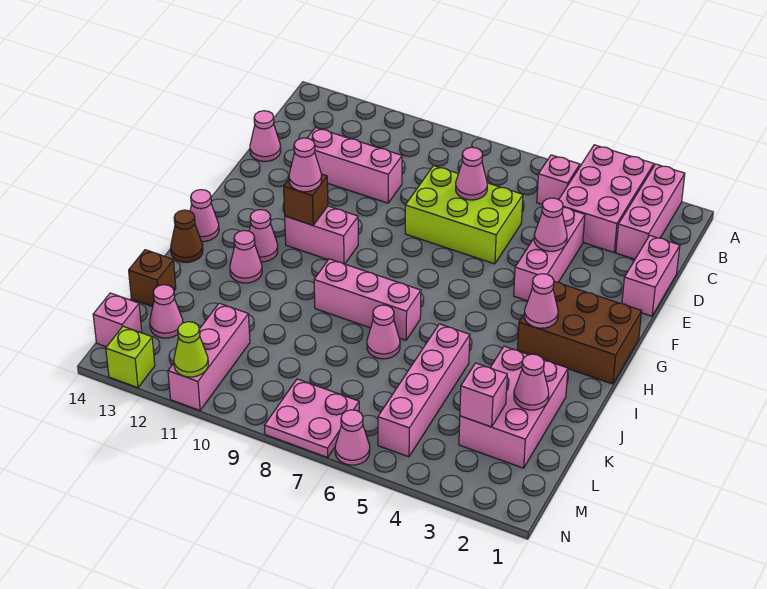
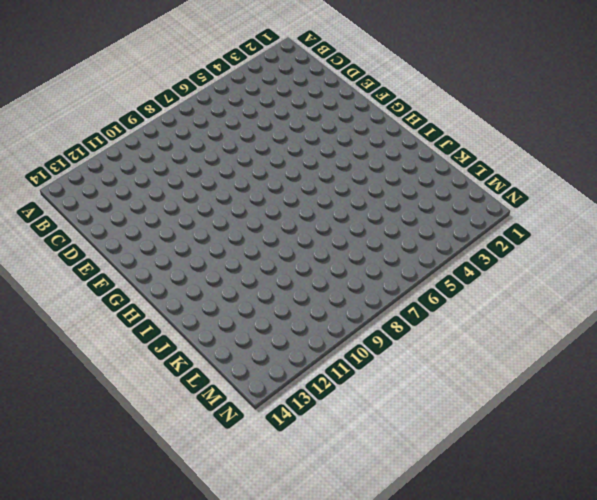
none -> pink brick A2:C2 level 1
none -> pink brick A3:C4 level 1
none -> pink brick B5 level 1
none -> pink brick D1:E1 level 1

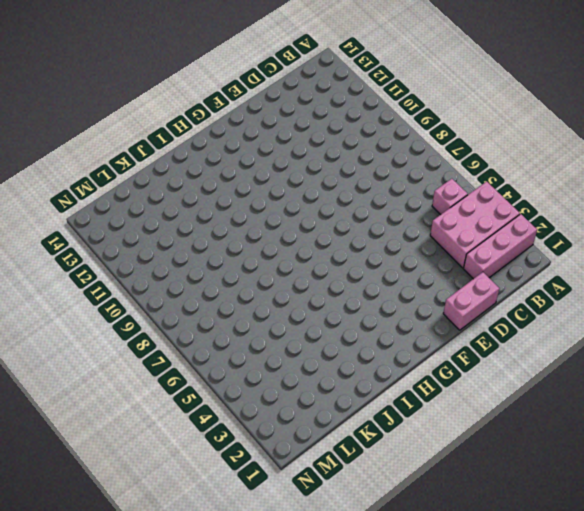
none -> pink brick D4:F4 level 1
none -> lime brick D6:E8 level 1
none -> pink brick D10:D12 level 1
none -> pink cone D14 level 1

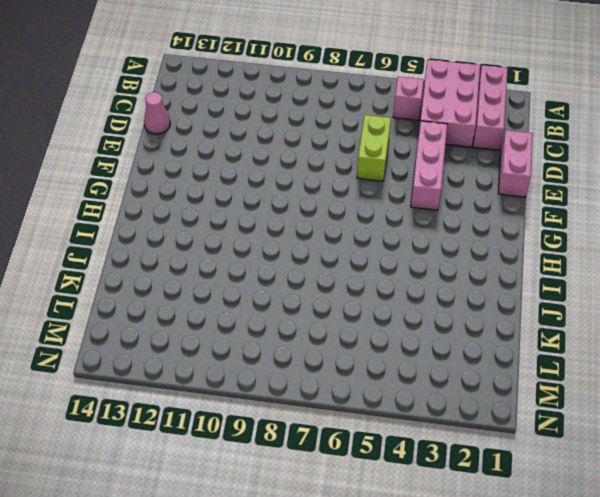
lime brick D6:E6 level 1 -> lime brick D6:E8 level 1
none -> pink brick D10:D12 level 1
none -> brown brick G1:H3 level 1
none -> pink brick G10:G11 level 1
none -> pink cone H12 level 1

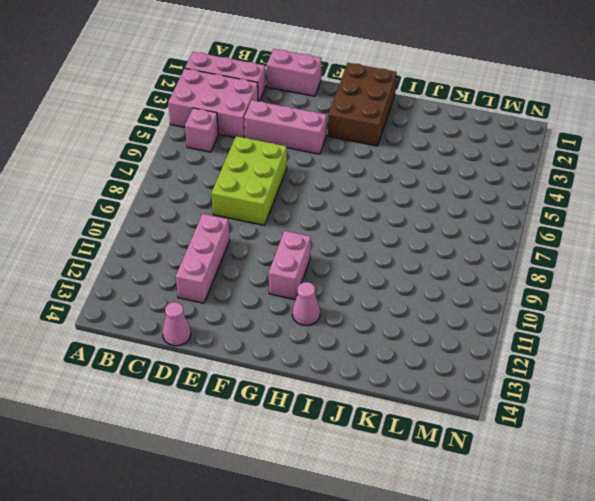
none -> pink cone H14 level 1
none -> pink brick I7:I9 level 1
none -> pink cone I12 level 1
none -> brown cone I14 level 1

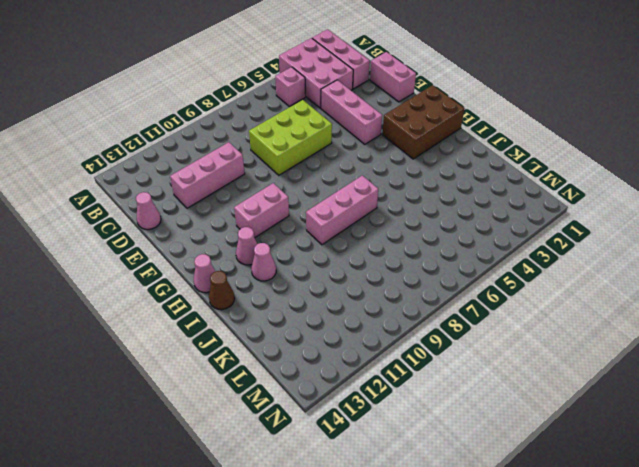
none -> pink brick J2:L3 level 1
none -> pink brick J5:M5 level 1
none -> pink cone J7 level 1
none -> brown brick K14 level 1

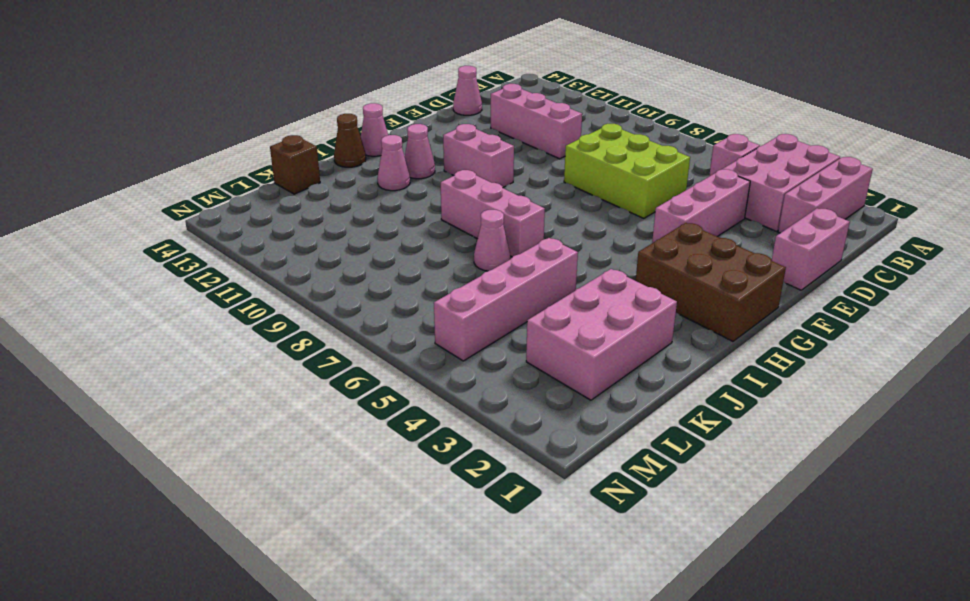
none -> pink brick L11:N11 level 1
none -> pink cone L13 level 1
none -> pink plate M7:N8 level 1
none -> pink brick M14 level 1

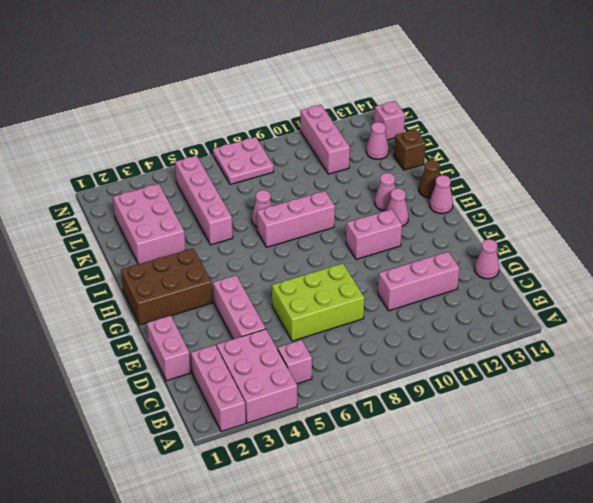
none -> pink cone N6 level 1
none -> lime brick N13 level 1
none -> pink cone D7 level 2
none -> pink cone E4 level 2

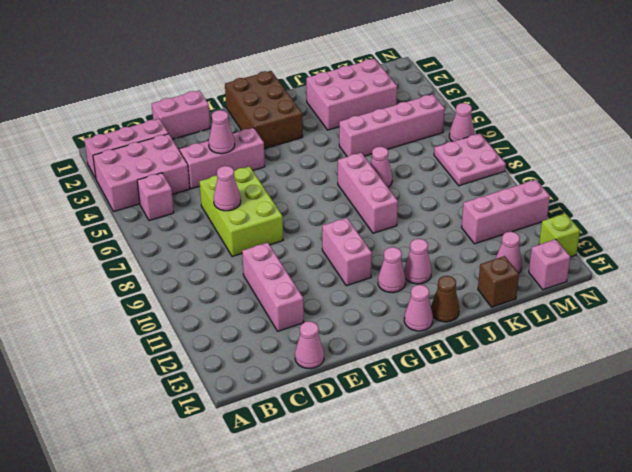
none -> brown brick G11 level 2
none -> pink cone H3 level 2
none -> pink cone K2 level 2
none -> pink brick L3 level 2

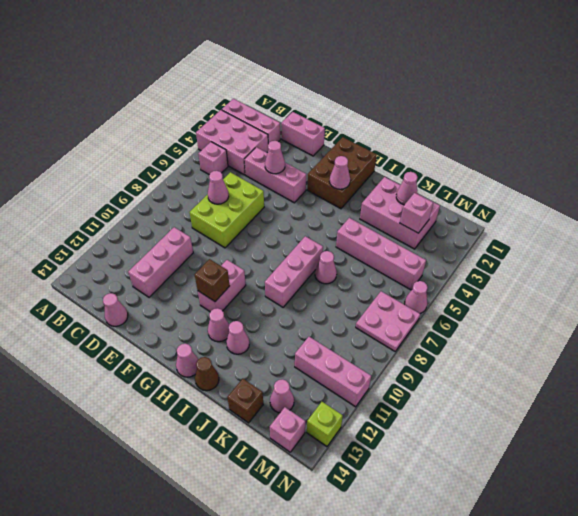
none -> lime cone N11 level 2
none -> pink cone G11 level 3

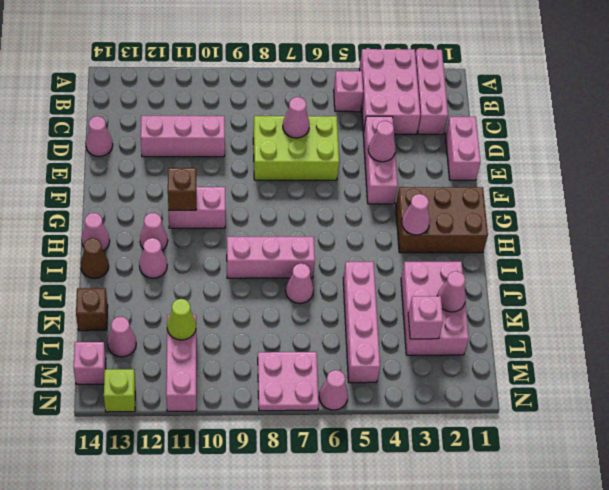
lime cone L11 level 2 -> lime cone N11 level 2
none -> pink cone G11 level 3

